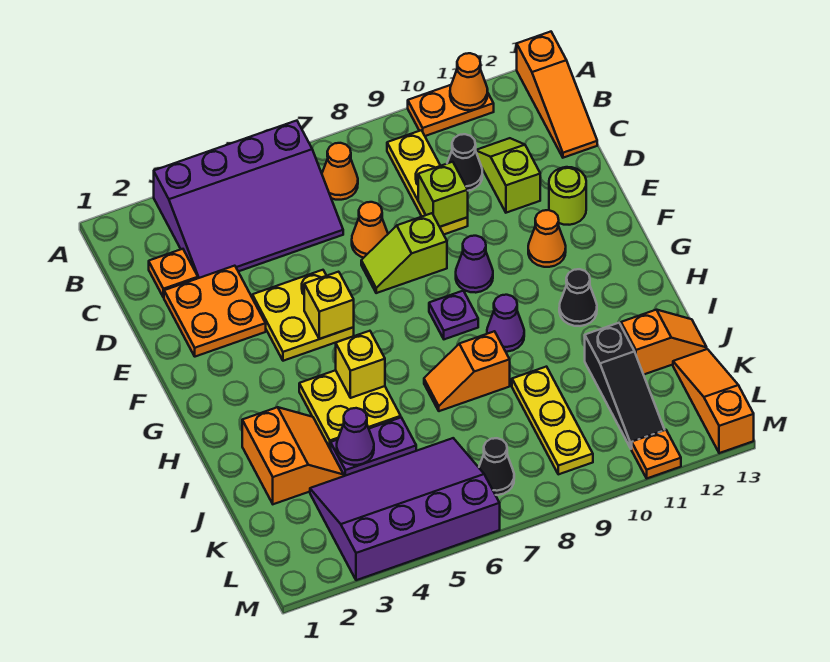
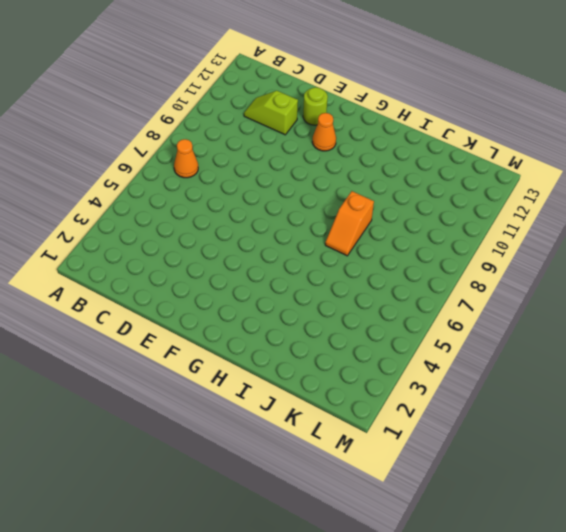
none -> purple slope A3:C6 level 1 top A
none -> orange plate A10:A11 level 1
none -> orange slope A13:C13 level 1 top A
none -> yellow plate B9:D9 level 1

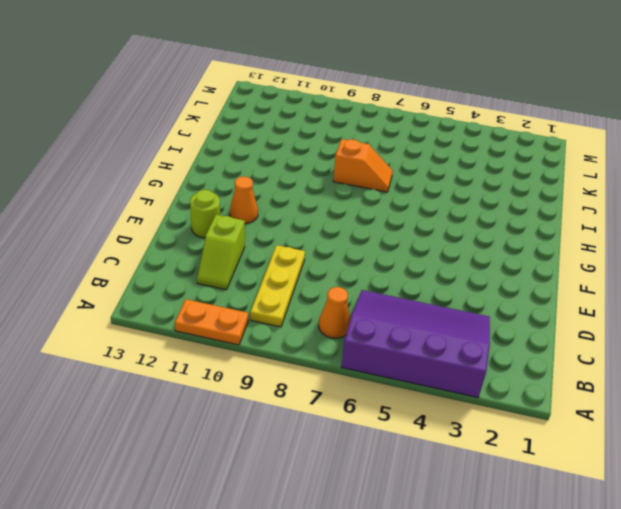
none -> orange slope A13:C13 level 1 top A
none -> orange plate C2 level 1
none -> black cone C10 level 1
none -> orange plate D2:E3 level 1

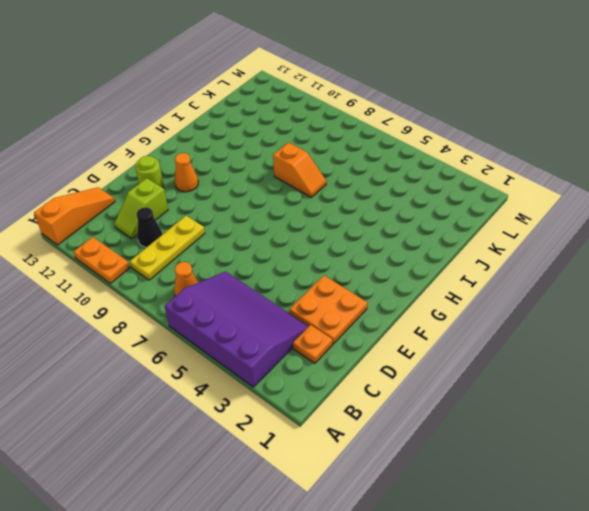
none -> orange cone D7 level 1
none -> yellow plate E4:F5 level 1
none -> lime slope E7:E8 level 1 top 8
none -> purple cone F9 level 1

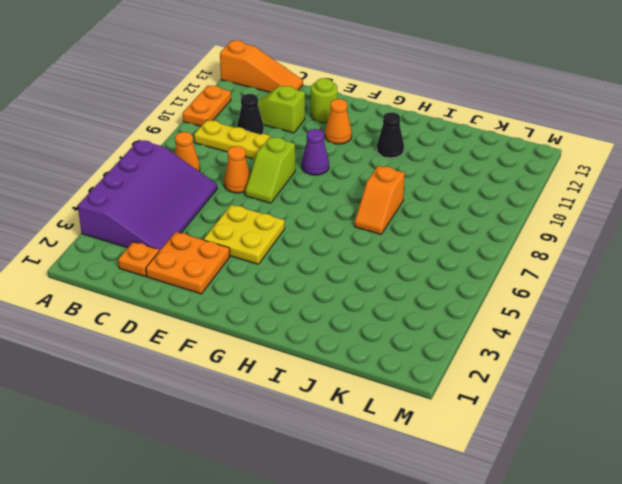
none -> purple plate G8 level 1
none -> yellow plate H4:I5 level 1
none -> purple cone H9 level 1
none -> orange slope I2:J3 level 1 top 2

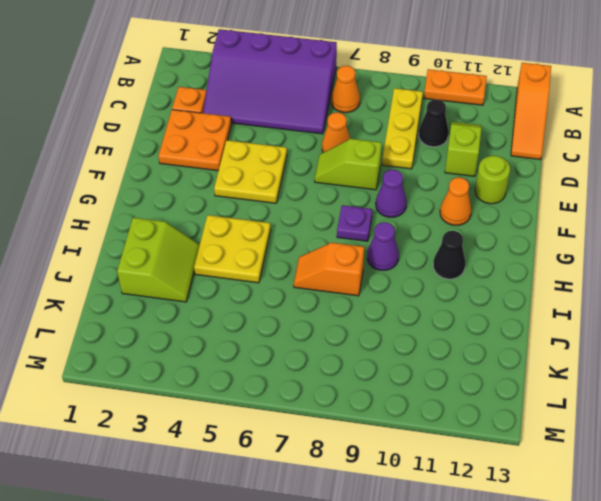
lime slope I2:J3 level 1 top 2 -> orange slope I2:J3 level 1 top 2
none -> purple plate J4:J5 level 1
none -> yellow plate J9:L9 level 1
none -> black slope J11:L11 level 1 top J
none -> orange slope J12:J13 level 1 top 12

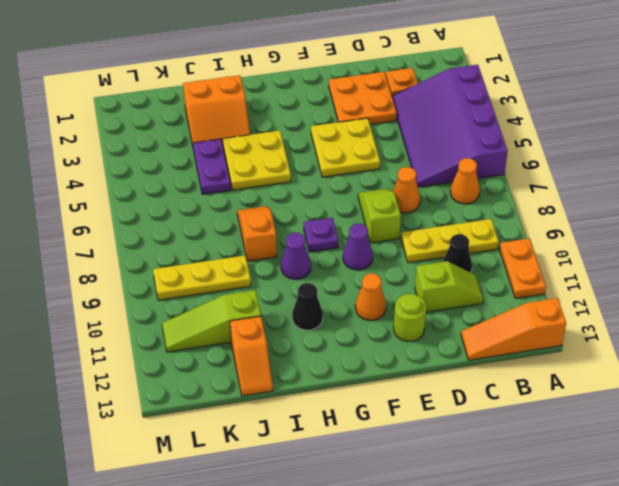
lime slope J11:L11 level 1 top J -> black slope J11:L11 level 1 top J
none -> purple slope K3:M6 level 1 top M
none -> orange slope K13:M13 level 1 top M
none -> black cone L7 level 1
none -> orange plate M11 level 1

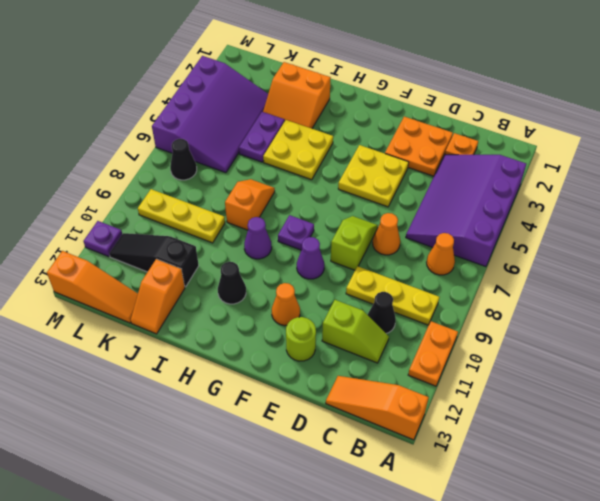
purple plate M11 level 1 -> orange plate M11 level 1
none -> orange cone A11 level 2
none -> lime brick D9 level 2
none -> yellow brick F5 level 2
none -> yellow brick H5 level 2

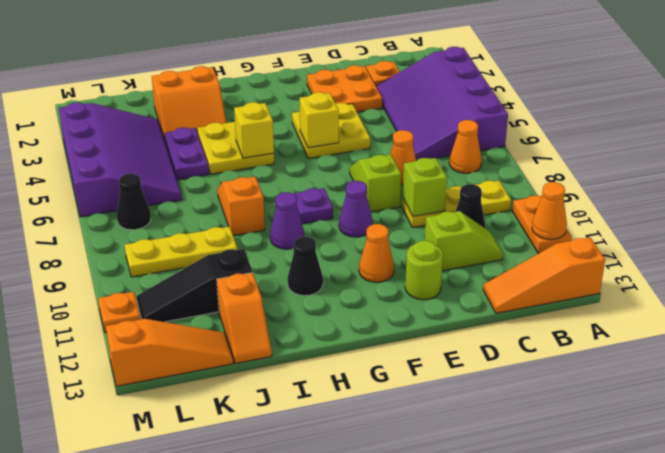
none -> purple cone J4 level 2

